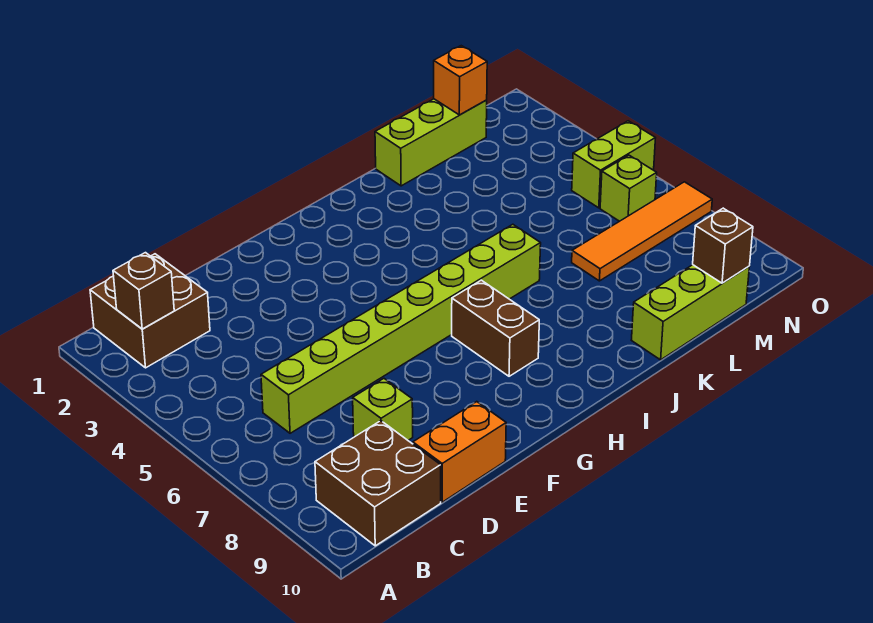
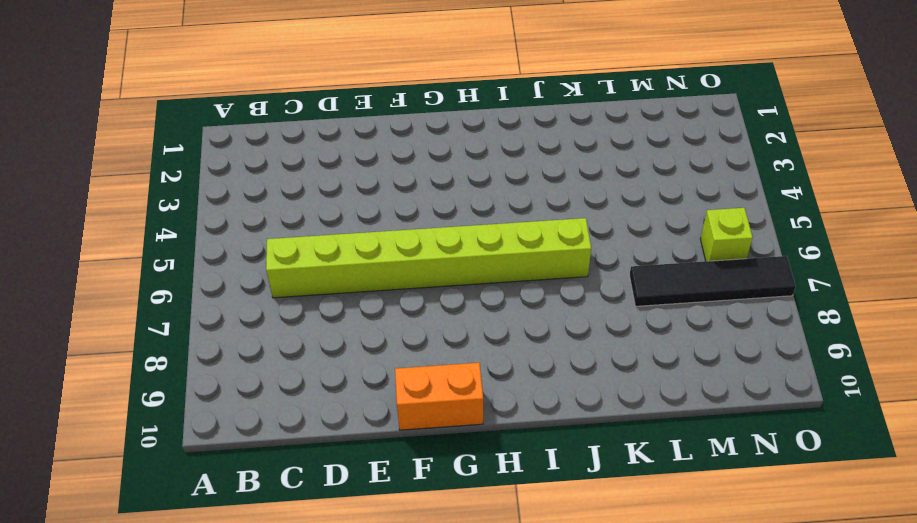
orange brick F10:G10 level 1 -> orange brick D10:E10 level 1
black tile L7:O7 level 1 -> orange tile L7:O7 level 1
none -> brown brick B1:C2 level 1
none -> brown brick B9:C10 level 1
none -> lime brick D8 level 1

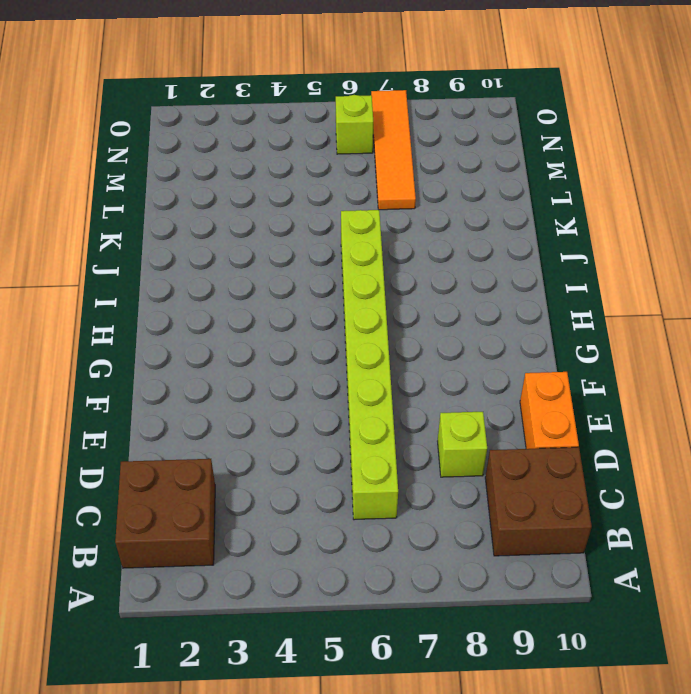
none -> brown brick H7:H8 level 1
none -> lime brick K1:M1 level 1
none -> lime brick K10:M10 level 1

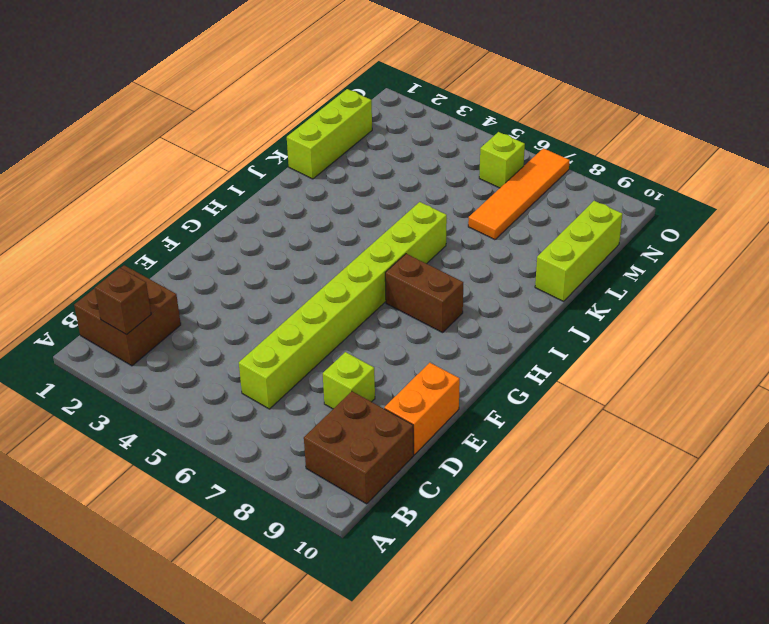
none -> lime brick N5:O5 level 1
none -> orange brick M1 level 2
none -> brown brick M10 level 2

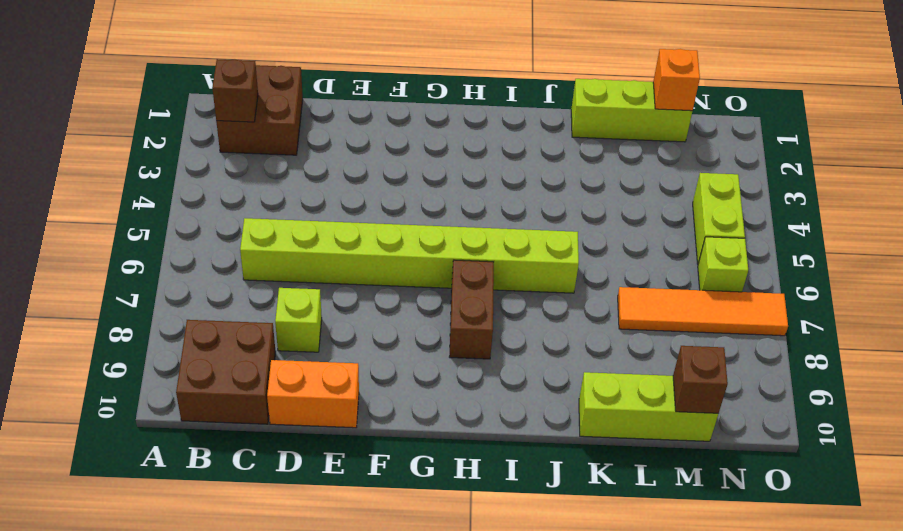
lime brick N4:N5 level 1 -> lime brick N5:O5 level 1

